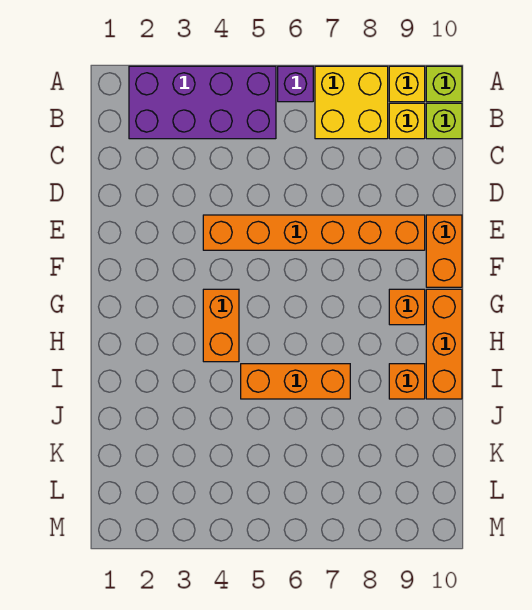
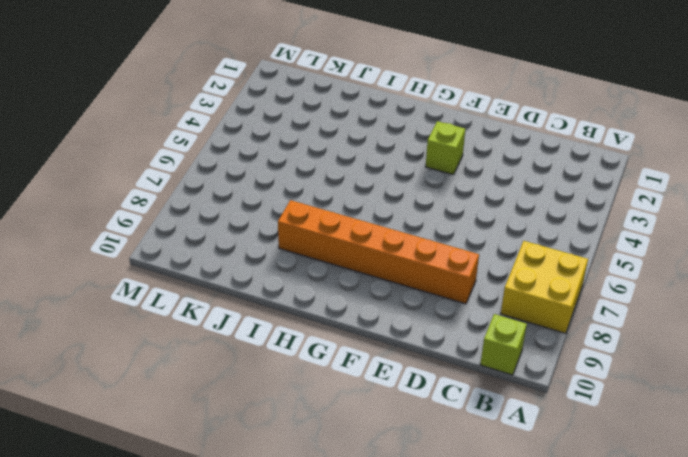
orange brick D8:I8 level 1 -> orange brick E4:E9 level 1
lime brick F3 level 1 -> lime brick A10 level 1
none -> purple brick A2:B5 level 1
none -> purple brick A6 level 1
none -> yellow brick A9 level 1

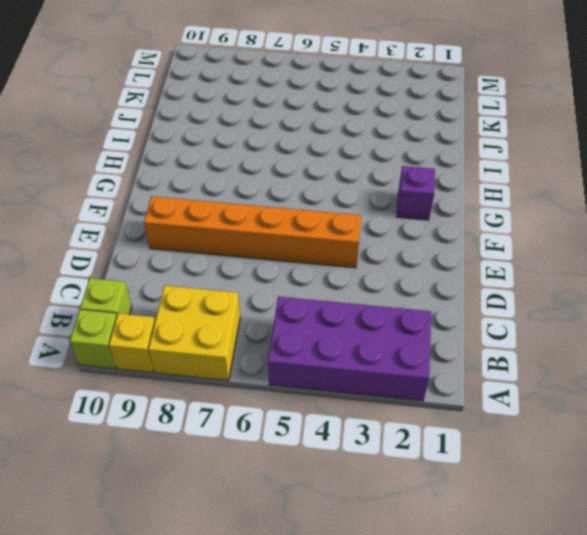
purple brick G2 level 1 -> purple brick A6 level 1
none -> yellow brick B9 level 1
none -> orange brick E10:F10 level 1
none -> orange brick G4:H4 level 1

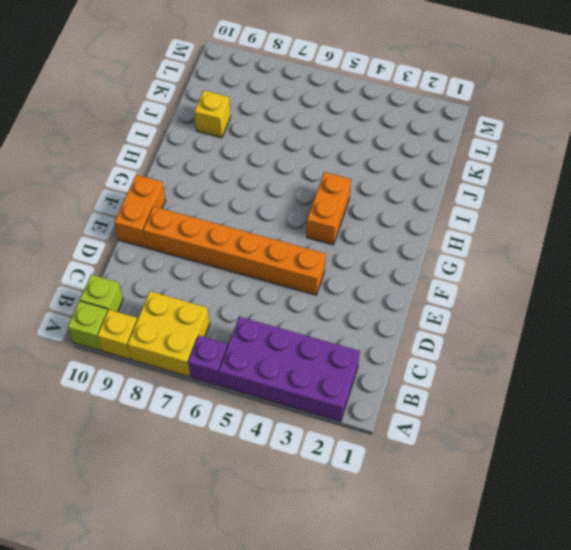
yellow brick J9 level 1 -> yellow brick B9 level 1
none -> orange brick G9 level 1
none -> orange brick G10:I10 level 1
none -> orange brick I5:I7 level 1

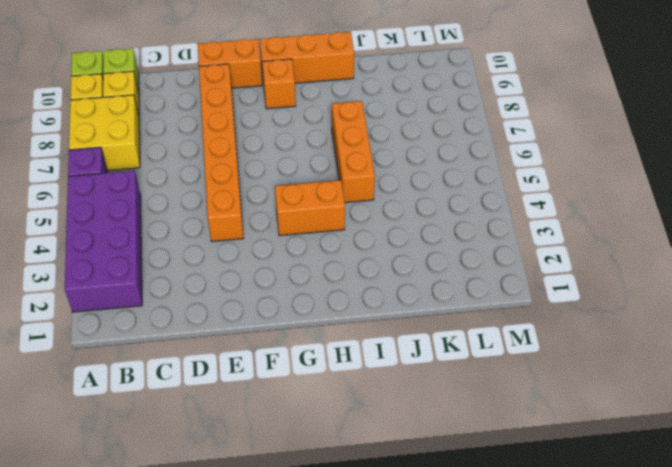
none -> orange brick I9 level 1

